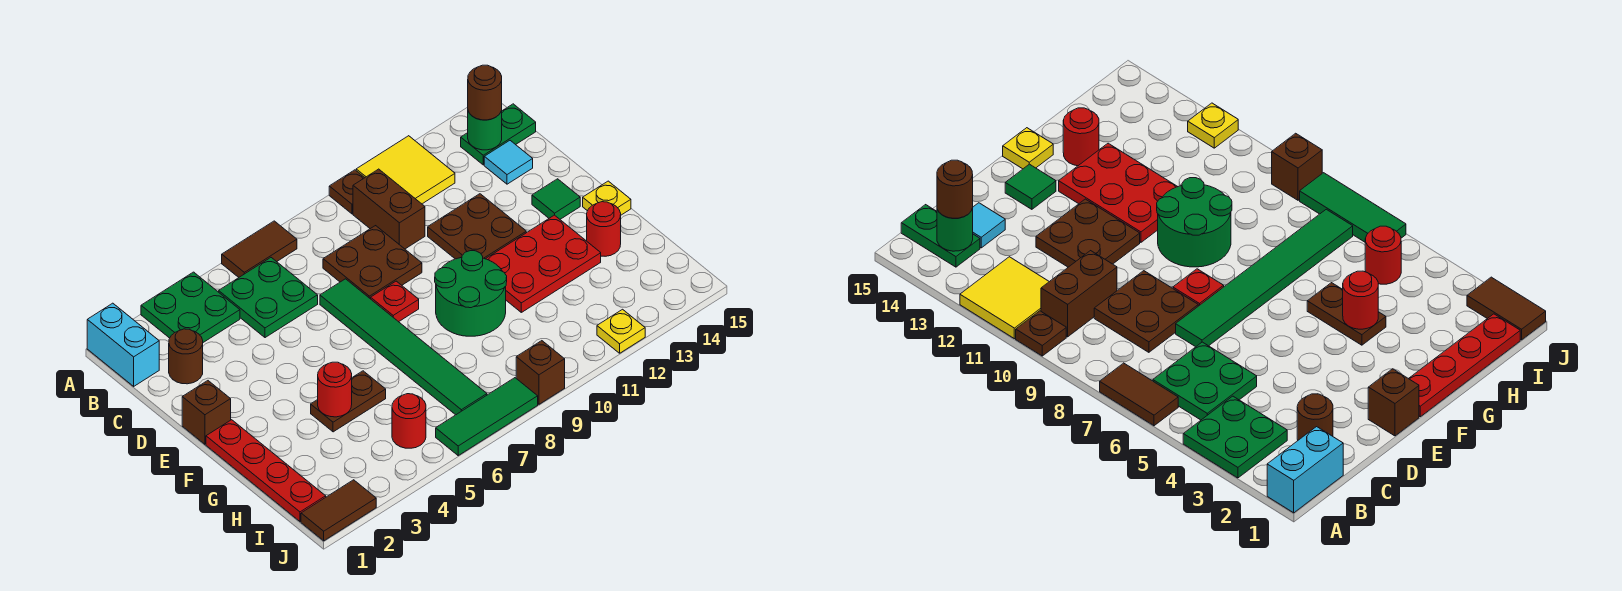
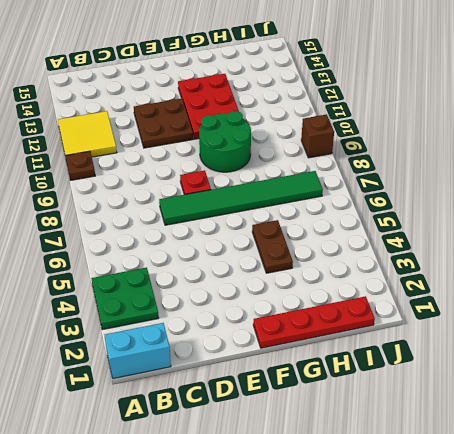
none -> brown tile A6:A7 level 1
none -> green plate B5:C6 level 1
none -> brown brick B10:C10 level 1
none -> green plate B14:B15 level 1

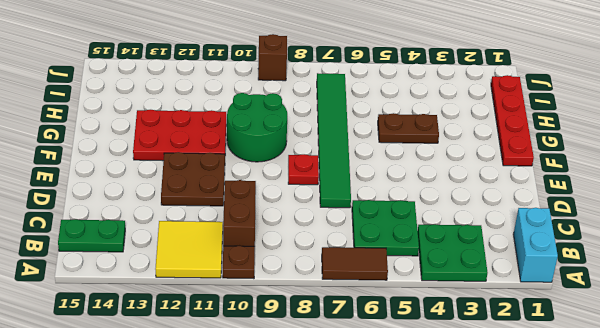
none -> brown round brick C2 level 1
none -> brown plate C8:D9 level 1
none -> cyan tile C14 level 1
none -> brown brick E1 level 1

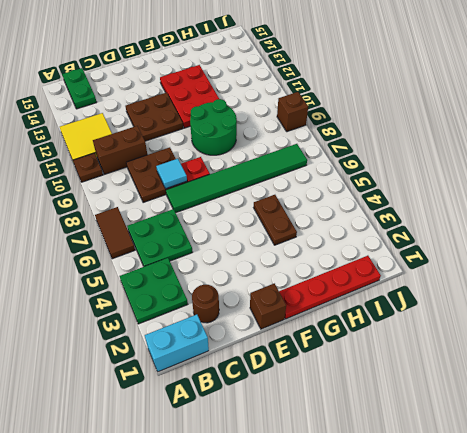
cyan tile D8 level 2 -> cyan tile C14 level 1
none -> green tile E14 level 1
none -> yellow plate F15 level 1
none -> red round brick G14 level 1
none -> red round brick I5 level 1

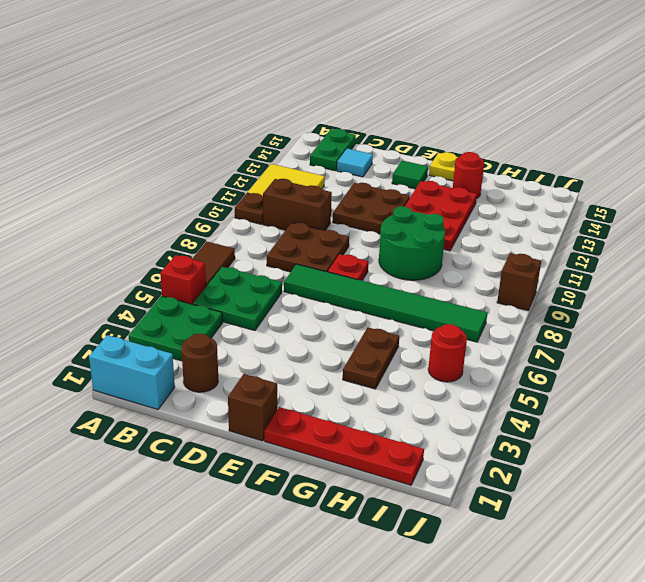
red brick A5 level 1 -> none
none -> brown tile J1:J2 level 1
none -> green tile J6:J8 level 1
none -> yellow plate J12 level 1
none -> green round brick B14 level 2

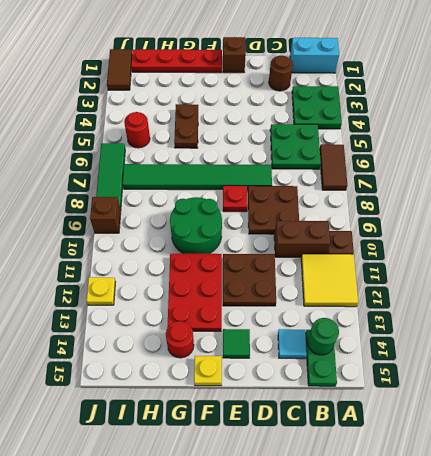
none -> red round brick G4 level 2
none -> brown round brick B14 level 3

